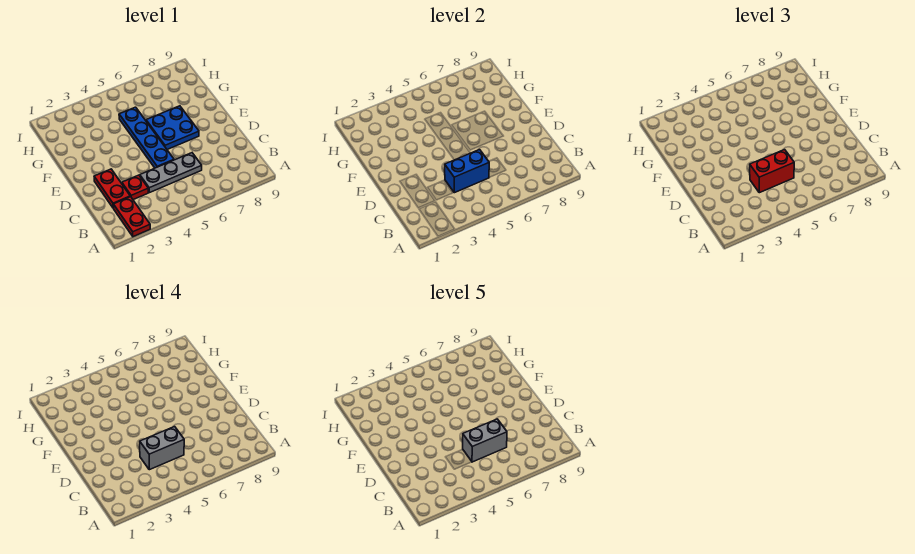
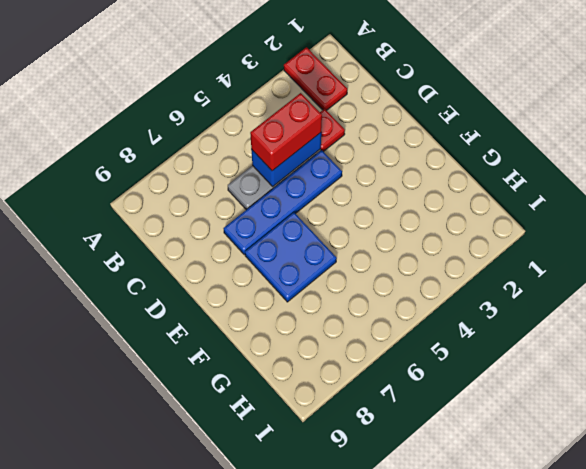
blue plate D4:D7 level 1 -> blue plate D5:G5 level 1
none -> red plate C2:D2 level 1
none -> grey brick C4:C5 level 4

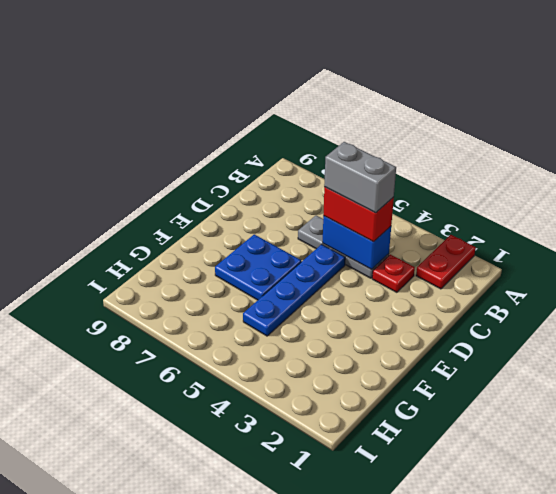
none -> red plate C2:D2 level 1
none -> grey brick C5:C6 level 5

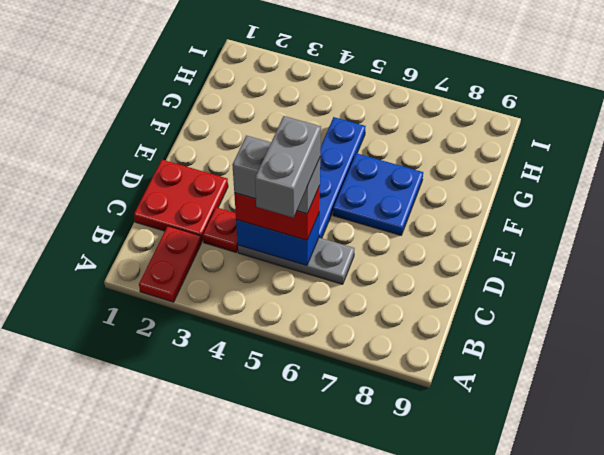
grey brick B5:C5 level 5 -> grey brick C5:C6 level 5
red plate C1:D2 level 1 -> red plate C2:D2 level 1

